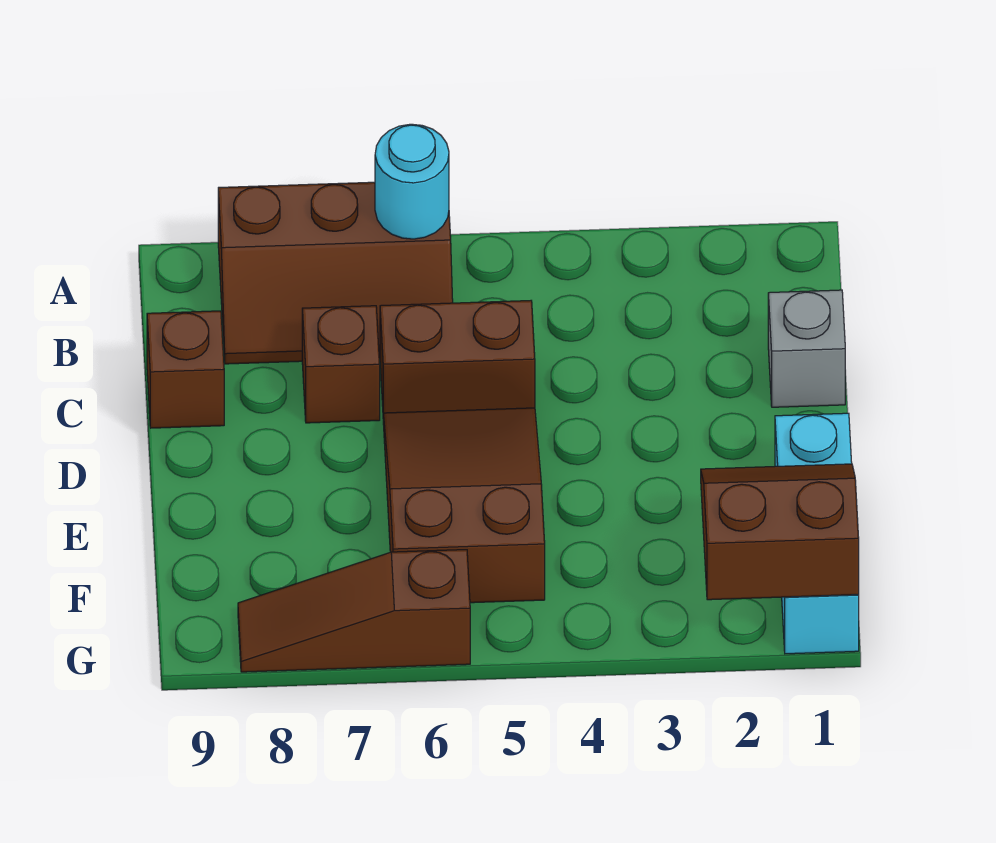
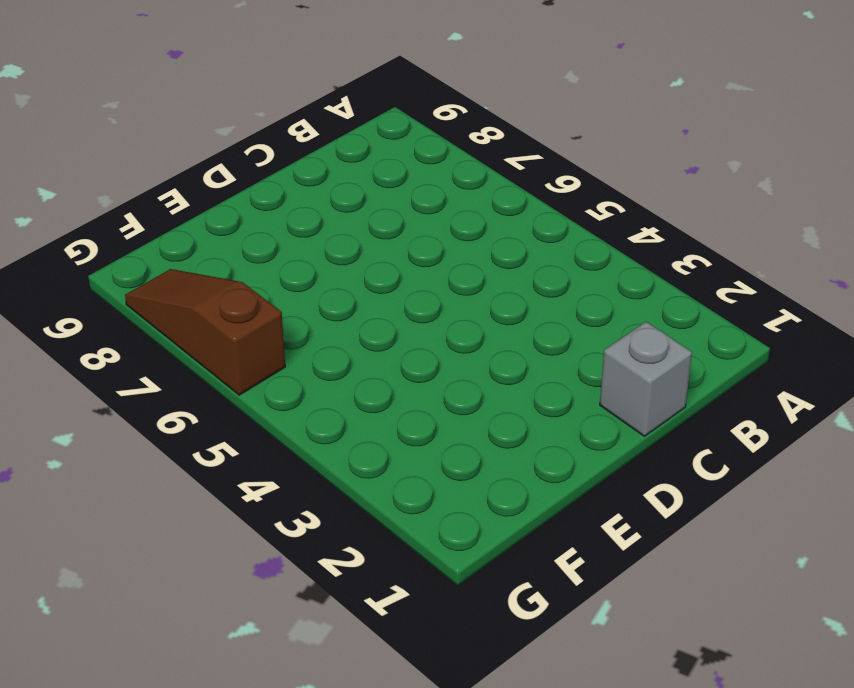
none -> brown slope A6:B8 level 1 top A
none -> brown brick C5:C6 level 1

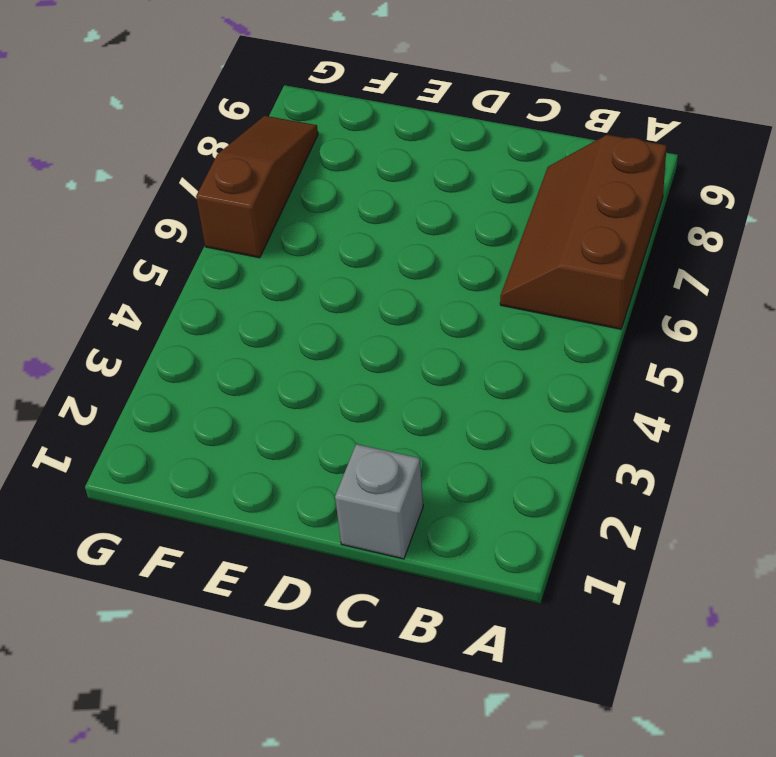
none -> brown brick C5:C6 level 1
none -> brown brick C7 level 1

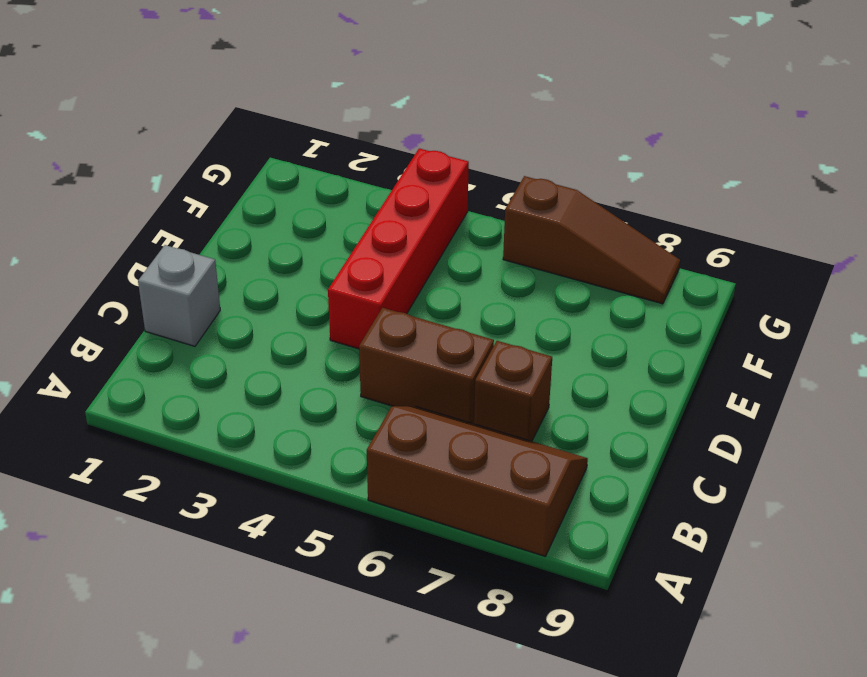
red brick D4:G4 level 1 -> none
none -> brown brick C9 level 1
none -> brown slope D5:F6 level 1 top F

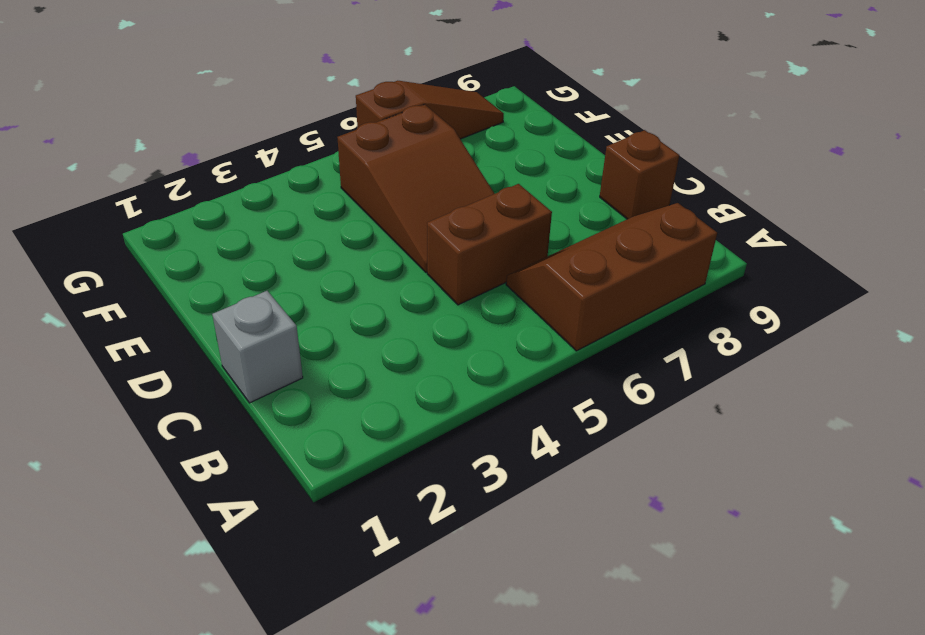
none -> brown brick C7 level 1
none -> cyan brick E1:G1 level 1

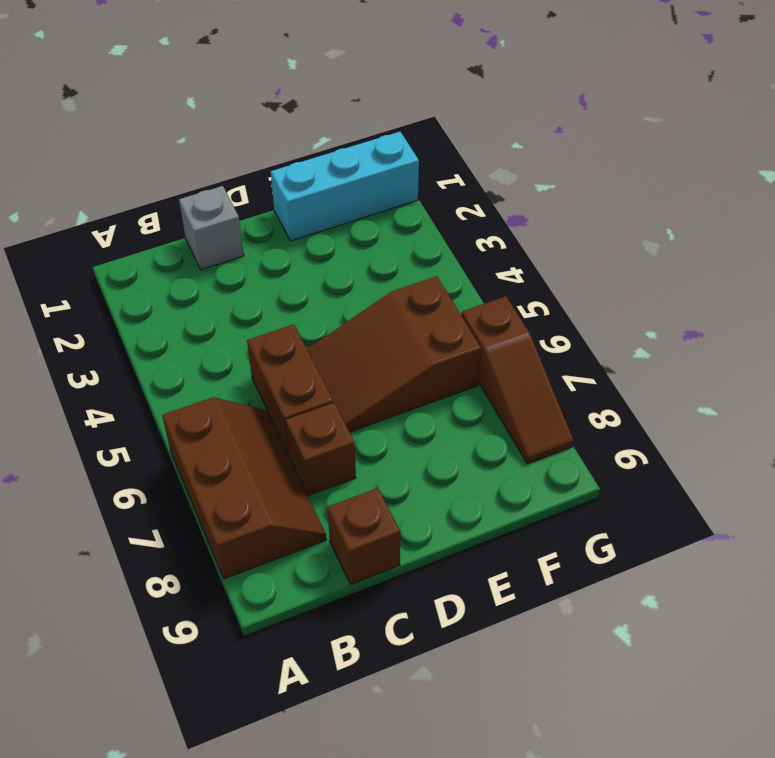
none -> cyan round brick A6 level 2
none -> brown slope F1:G2 level 2 top G

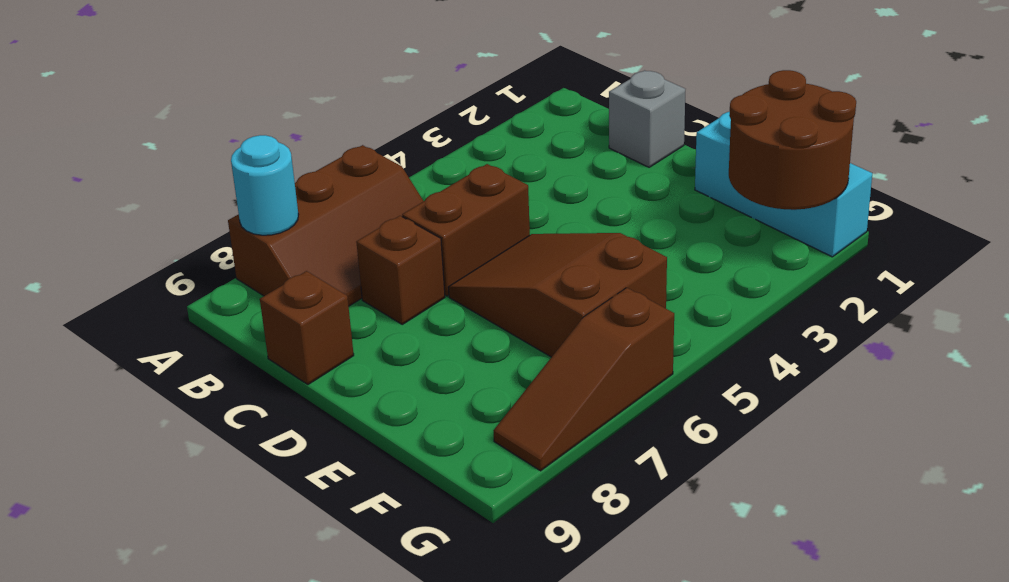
cyan round brick A8 level 2 -> cyan round brick A6 level 2
brown round brick F1:G2 level 2 -> brown slope F1:G2 level 2 top G

